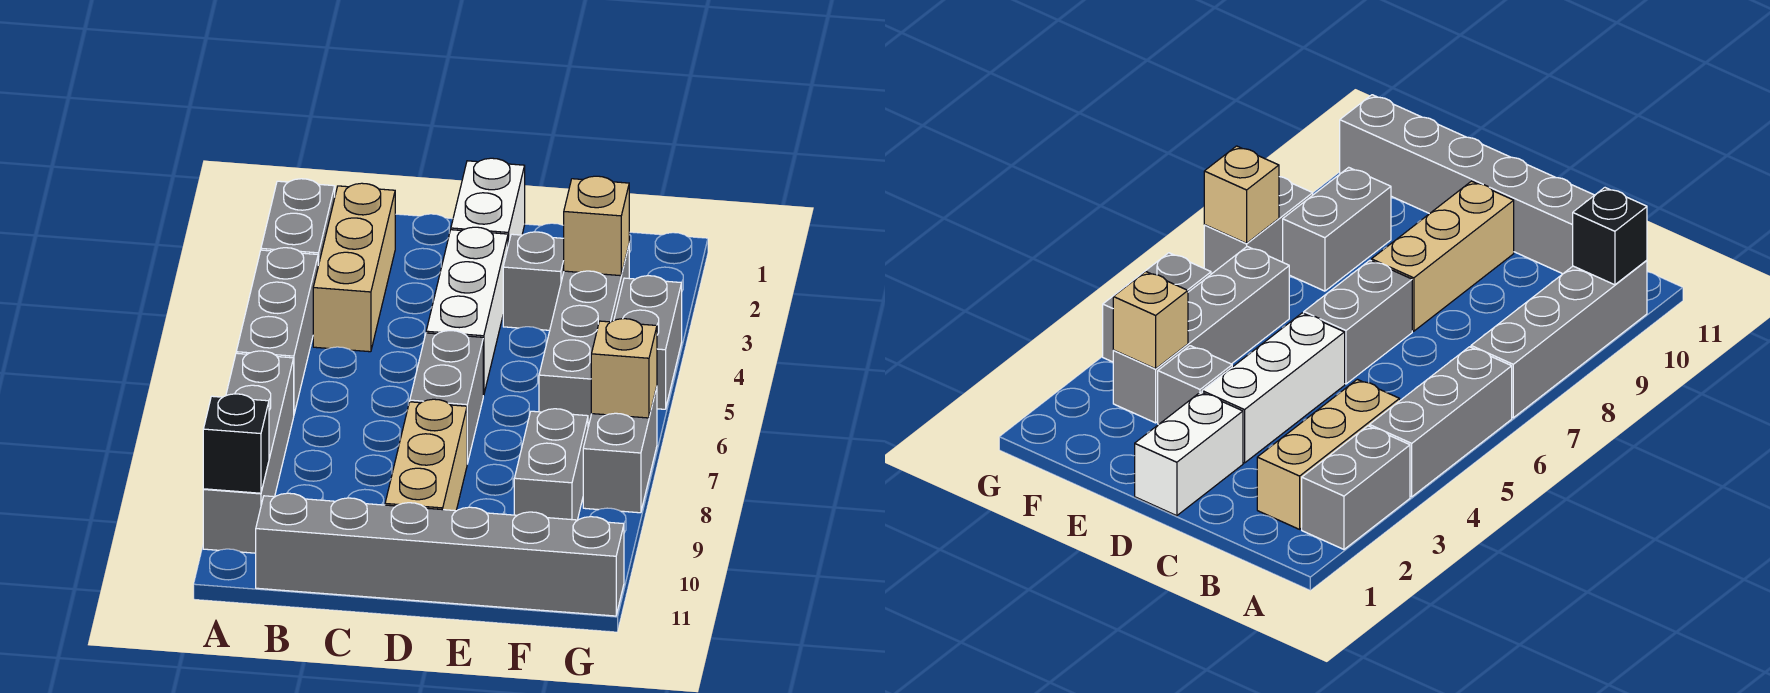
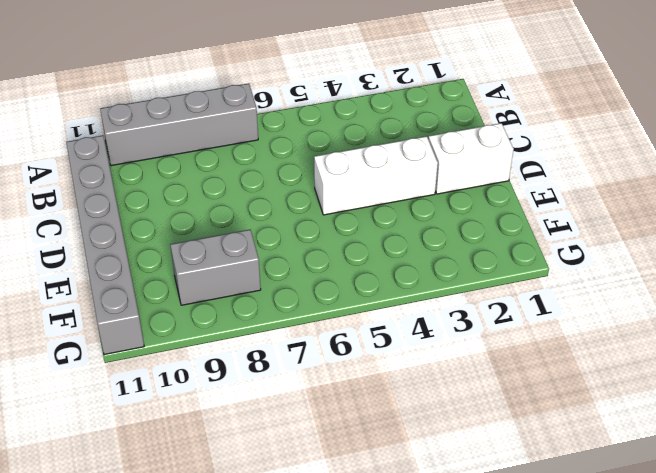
none -> grey brick A2:A3 level 1
none -> grey brick A4:A6 level 1
none -> tan brick B2:B4 level 1

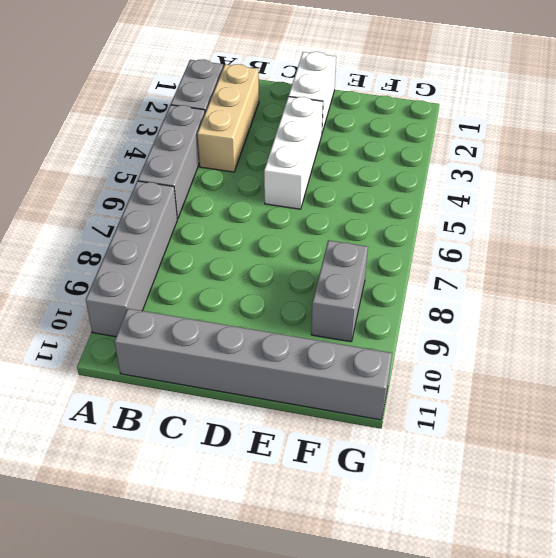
none -> grey brick D6:D7 level 1
none -> tan brick D8:D10 level 1
none -> grey brick E3 level 1

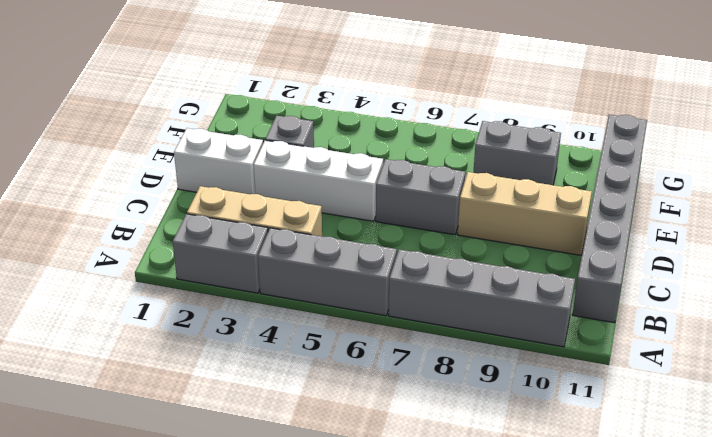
none -> grey brick F3:F6 level 1
none -> grey brick G4:G5 level 1
none -> grey brick G7:G8 level 1

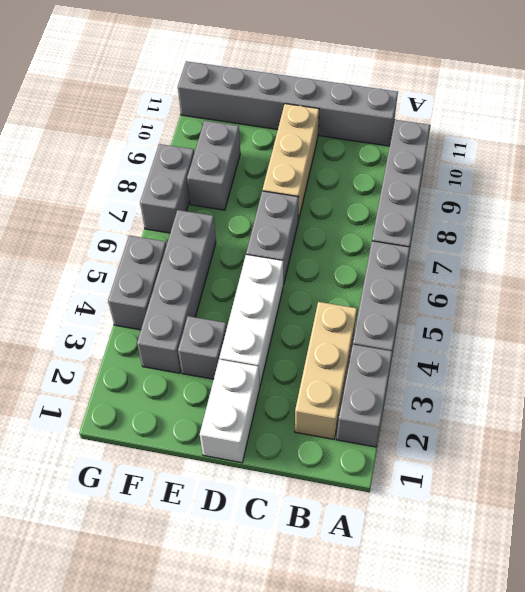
none -> black brick A10 level 2
none -> tan brick F3 level 2
none -> tan brick G7 level 2

